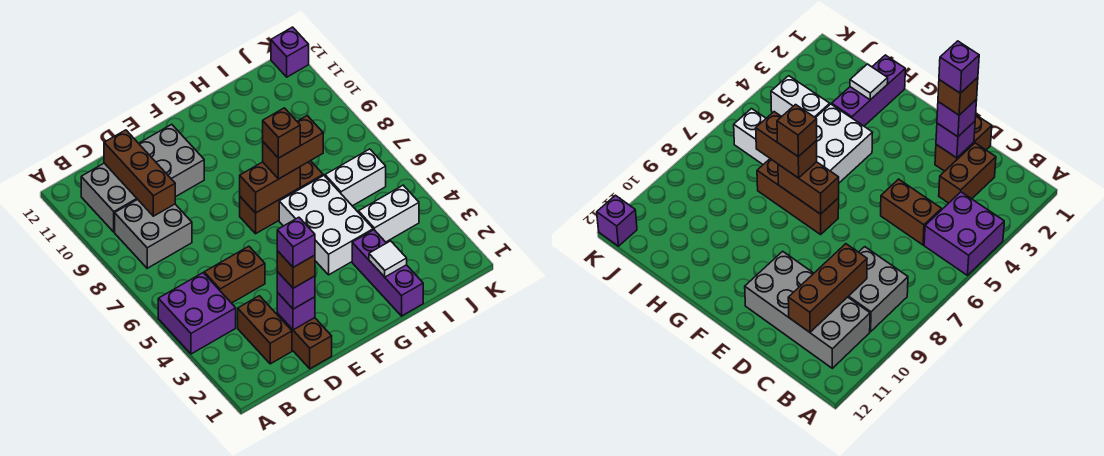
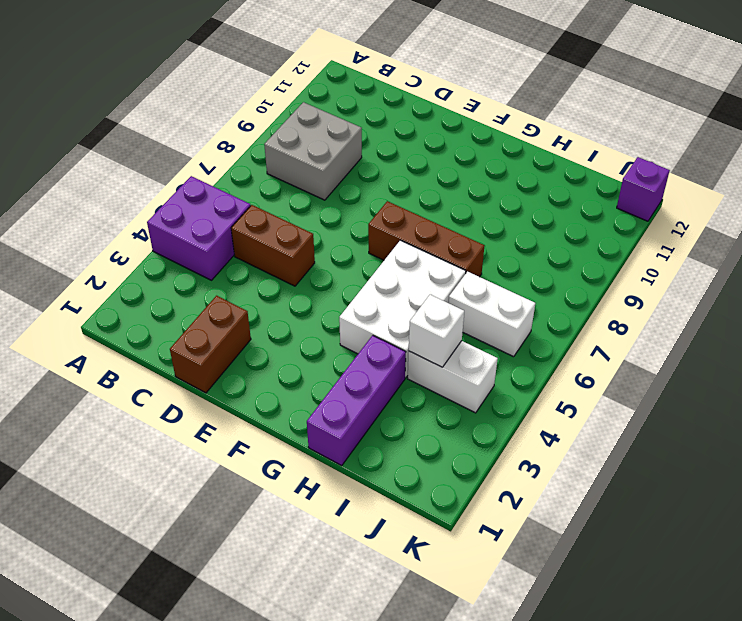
white brick I4 level 2 -> none
none -> grey brick B10:E11 level 1
none -> brown brick C2:C3 level 1
none -> brown brick C9:C11 level 2

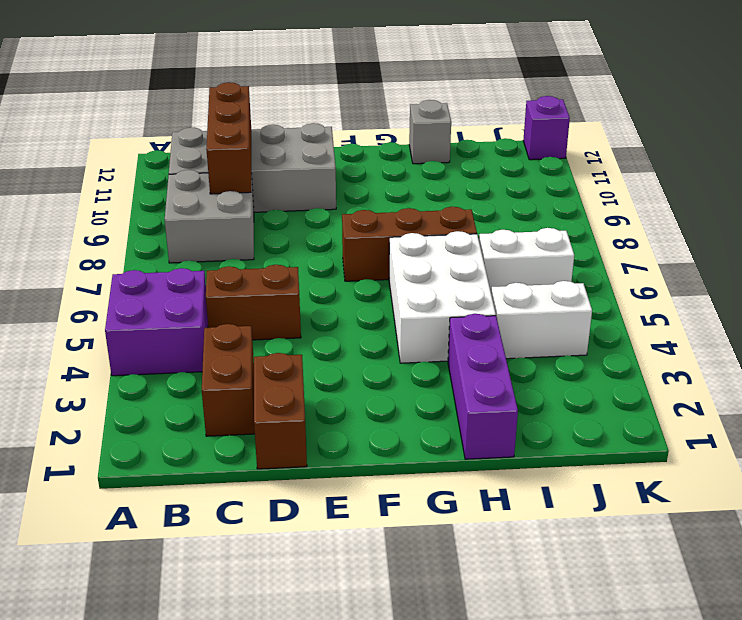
grey brick H12 level 1 -> none
none -> purple brick D2 level 2
none -> brown brick F7:G7 level 2
none -> white tile H2 level 2

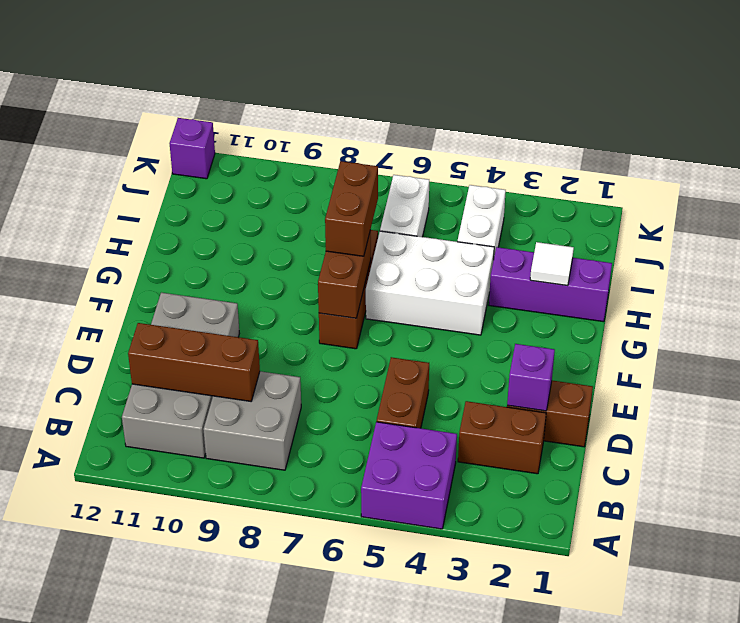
none -> purple brick D2 level 3
none -> brown brick D2 level 4
none -> brown brick G7 level 4

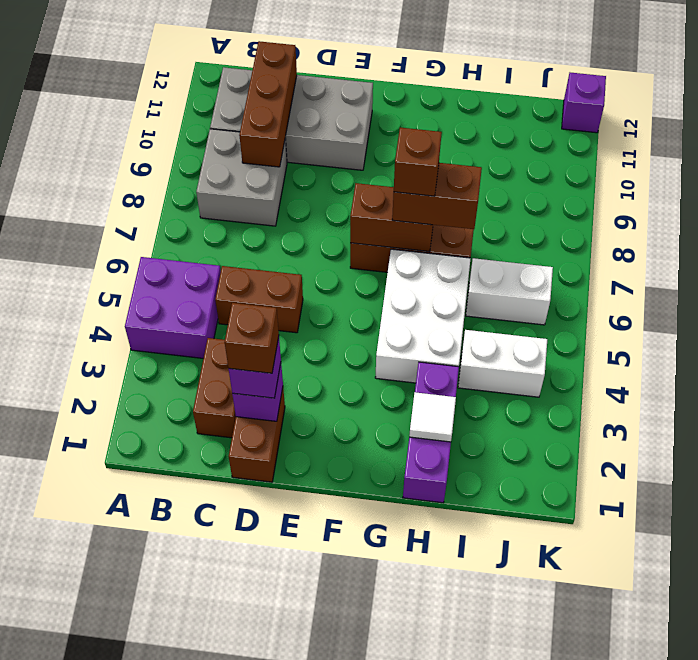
none -> purple brick D2 level 5

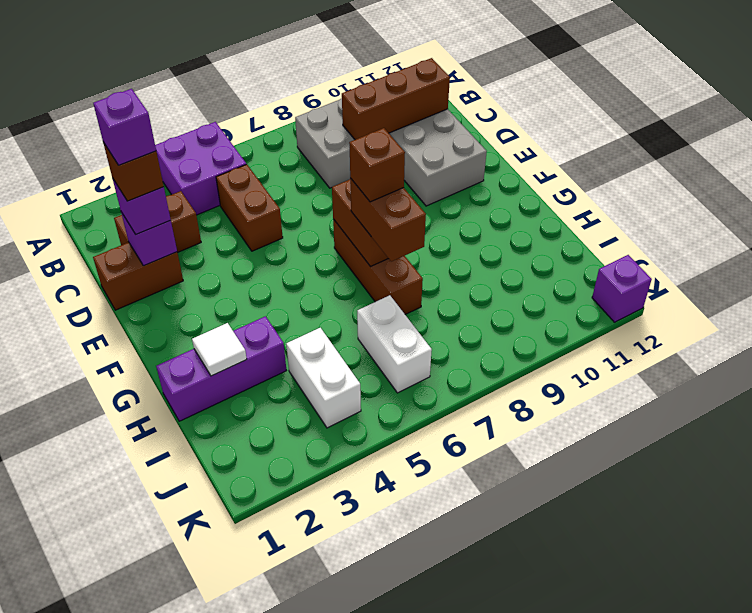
none -> white brick G4:H6 level 1

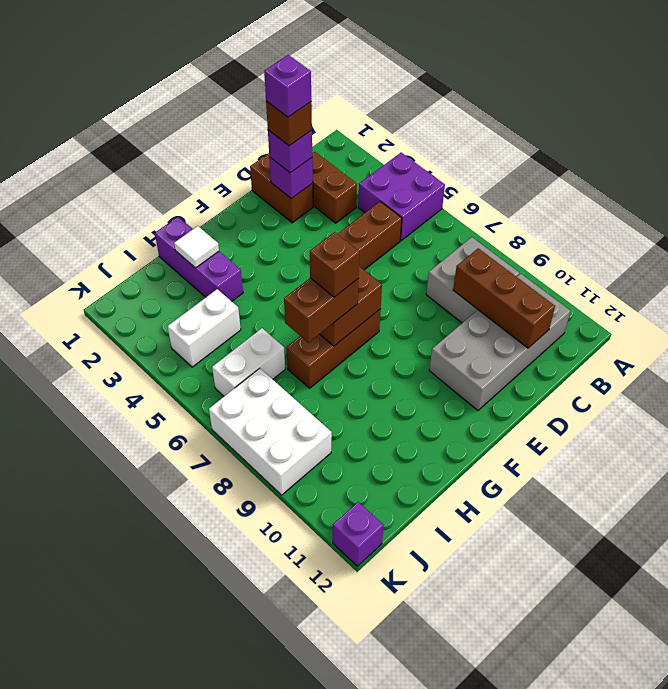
white brick J7:K9 level 1 -> white brick G4:H6 level 1

